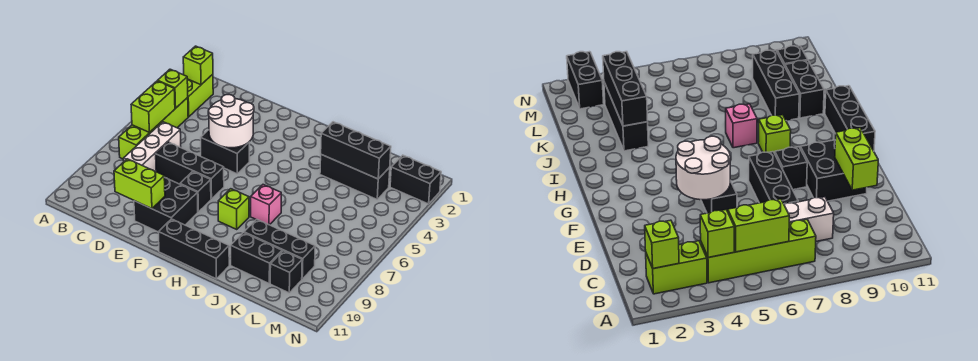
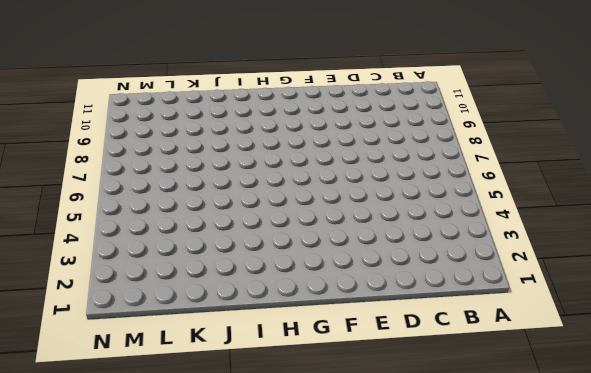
none -> lime brick B2:B3 level 1
none -> lime brick B4:B7 level 1
none -> white brick C6:C8 level 1

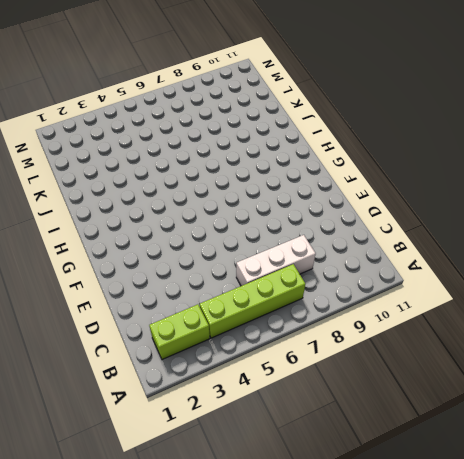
none -> black brick D7:F7 level 1
none -> black brick E5:F5 level 1
none -> black brick E9:F10 level 1

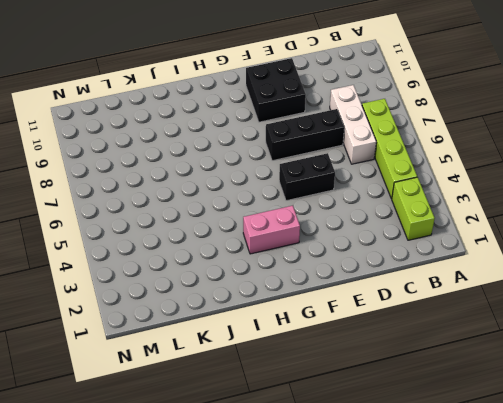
pink brick G3:H3 level 1 -> none
none -> black brick F8 level 1
none -> black brick G11:I11 level 1
none -> lime brick H8 level 1

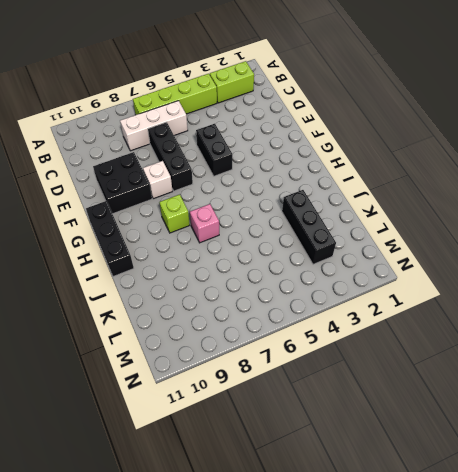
white brick F8 level 1 -> black brick F8 level 1
none -> black brick J9:L9 level 1
none -> black brick J10:K10 level 1
none -> black brick L10 level 1

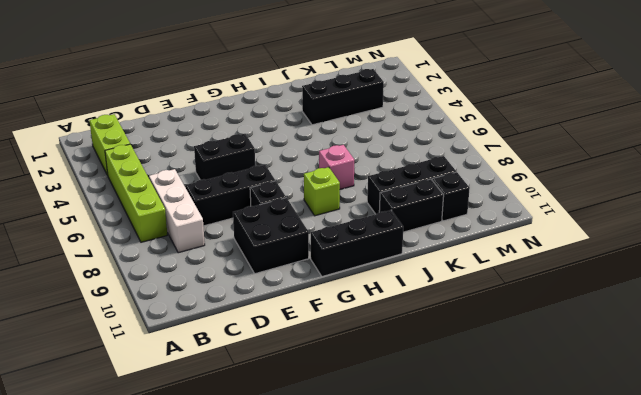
none -> black brick M2:N2 level 1
none -> lime brick B2 level 2
none -> lime brick B4 level 2

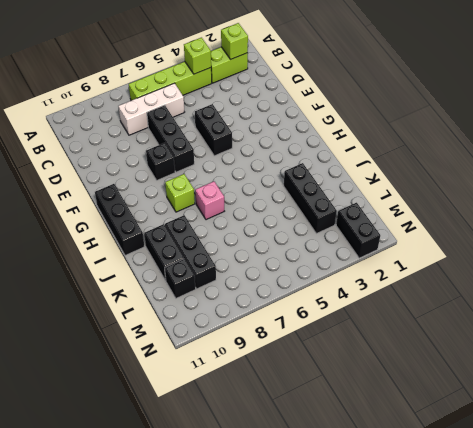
none -> black brick E9:F10 level 1
none -> lime brick B5:B6 level 2
none -> lime brick D10:E10 level 2

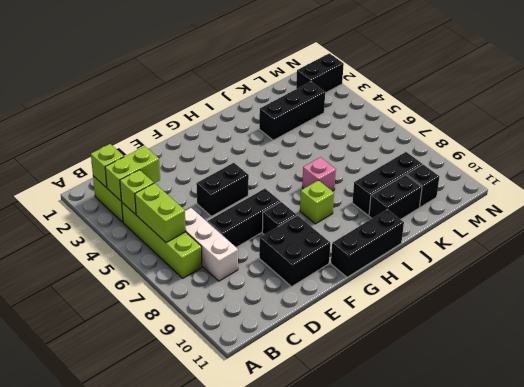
lime brick B3:C3 level 2 -> lime brick D10:E10 level 2
none -> white round brick E4:F5 level 2
none -> black brick J3:L3 level 2

